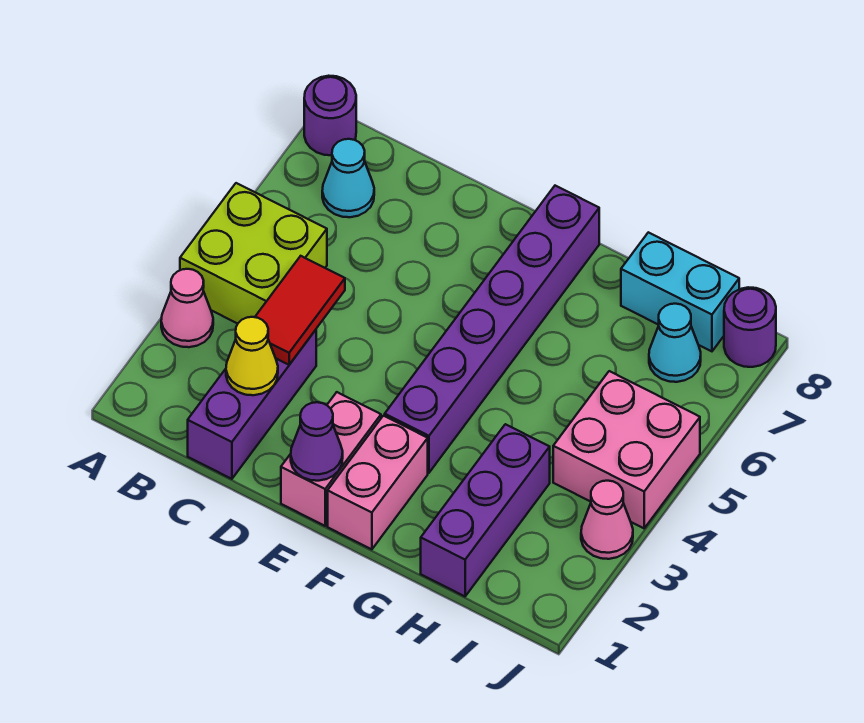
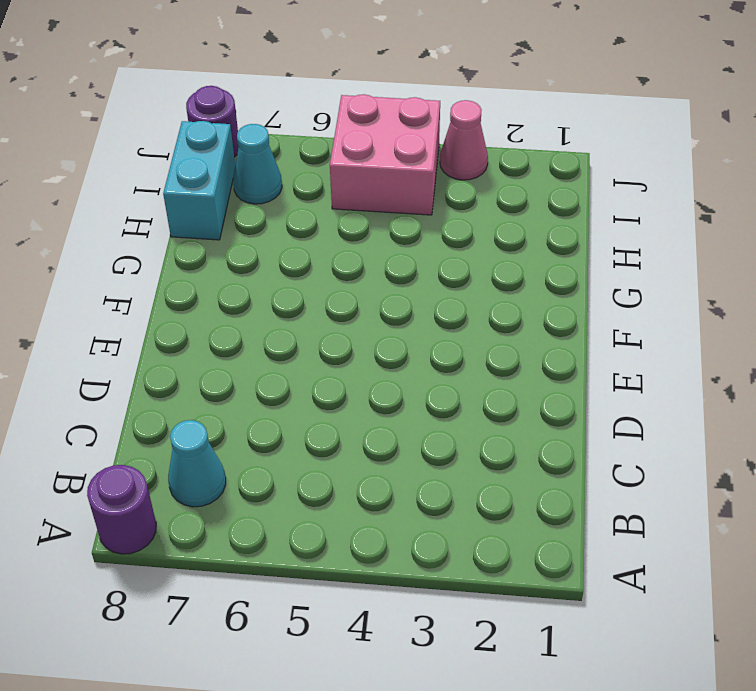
none -> pink cone A3 level 1
none -> lime brick A4:B5 level 1
none -> purple brick C1:C3 level 1

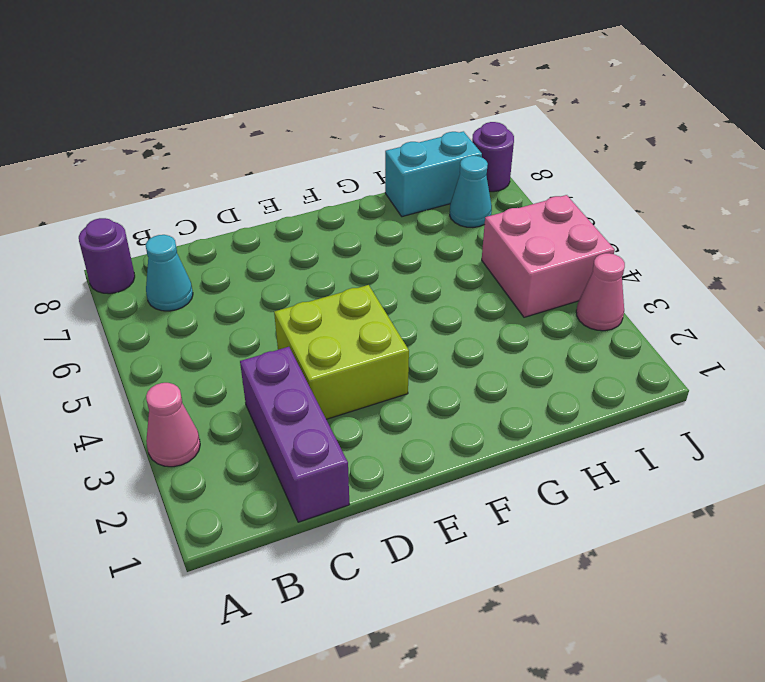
lime brick D3:E4 level 1 -> lime brick A4:B5 level 1
none -> pink brick E1:E2 level 1
none -> pink brick F1:F2 level 1
none -> purple brick F3:F8 level 1

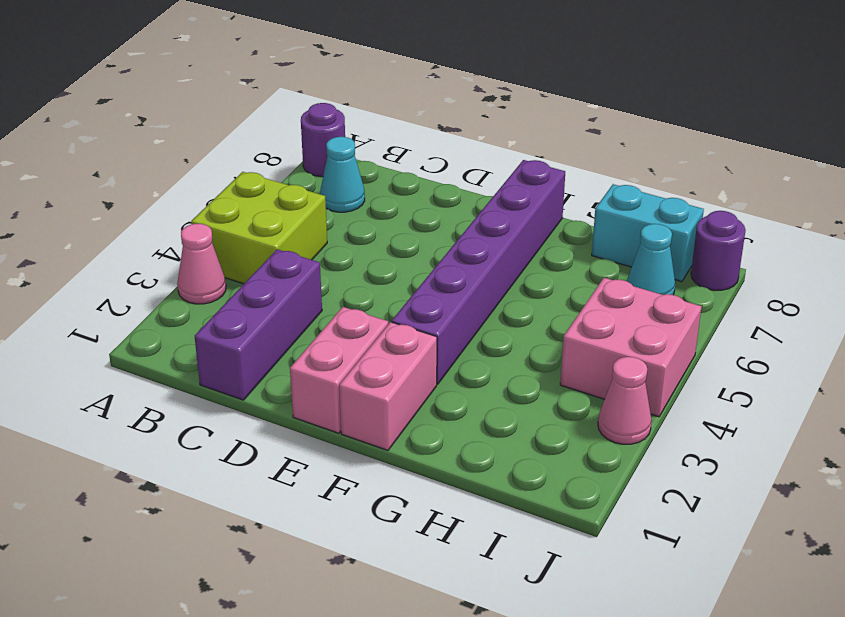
none -> purple brick H1:H3 level 1
none -> yellow cone C2 level 2
none -> red tile C3:C4 level 2

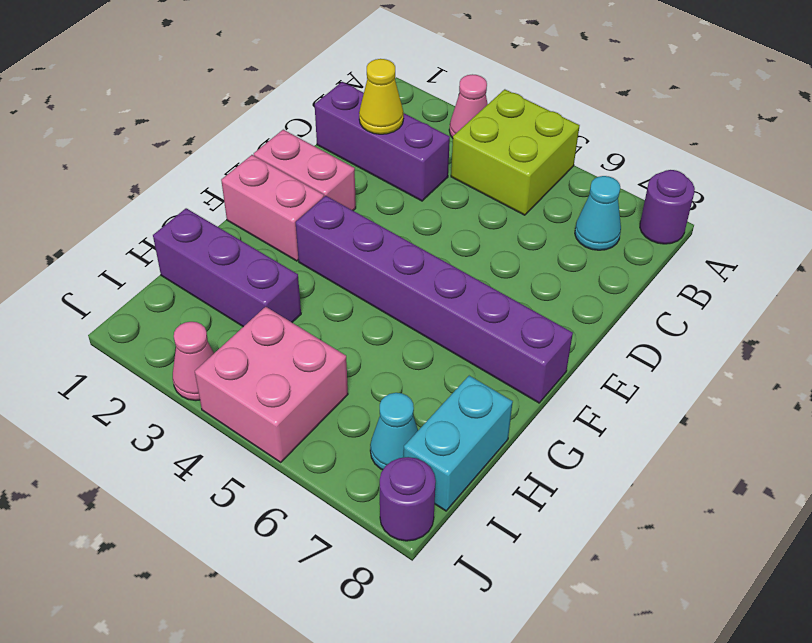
none -> red tile C3:C4 level 2
none -> purple cone E1 level 2

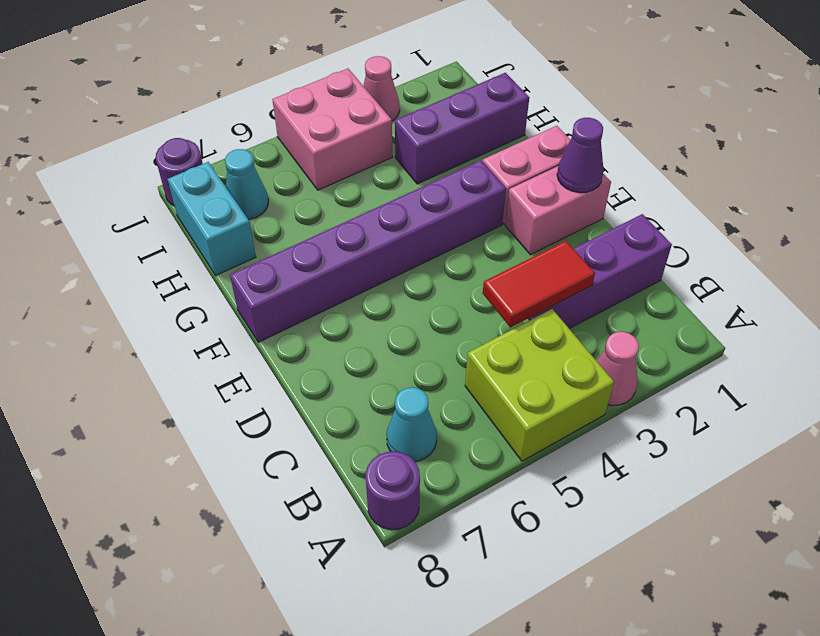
none -> yellow cone C2 level 2

